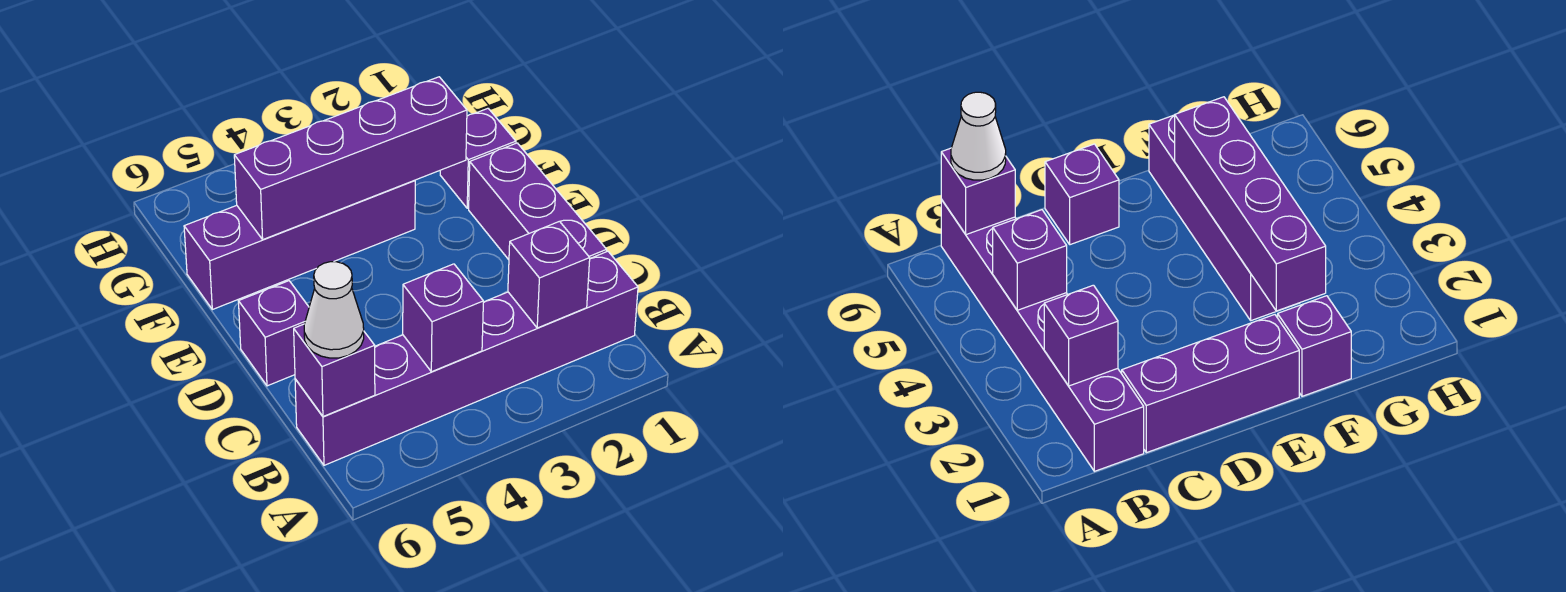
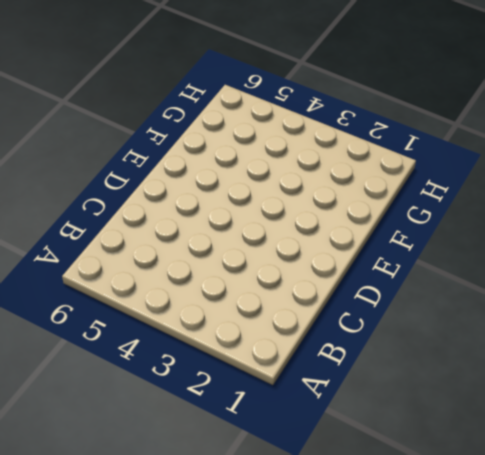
none -> purple brick B1:B6 level 1
none -> purple brick C1:E1 level 1

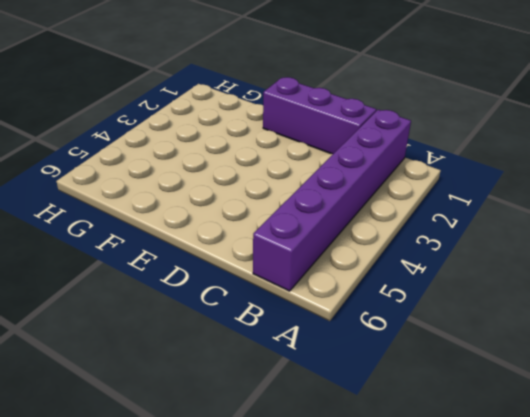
none -> purple brick D6 level 1
none -> purple brick F1 level 1

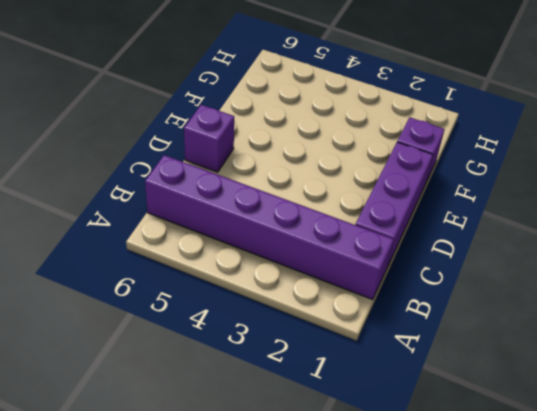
none -> purple brick F3:F6 level 1
none -> purple brick B2 level 2

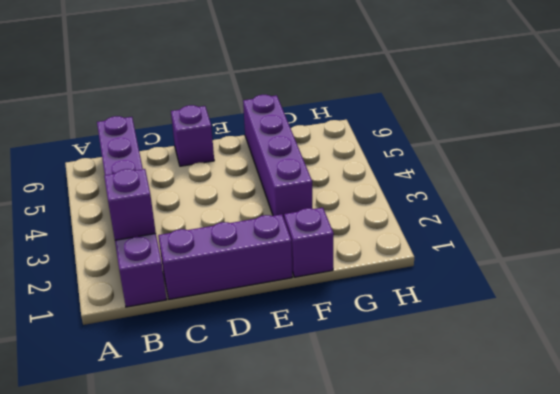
none -> purple brick B4 level 2
none -> purple brick B6 level 2

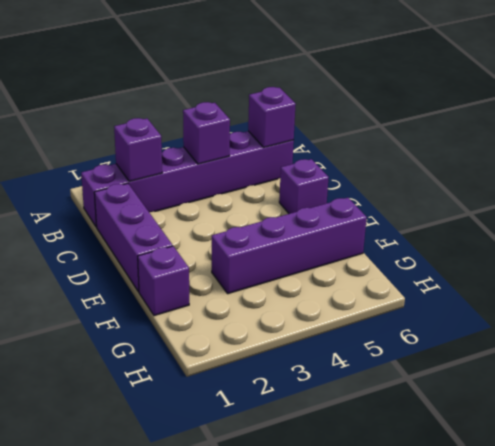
none -> purple brick F2:F5 level 2
none -> white cone B6 level 3

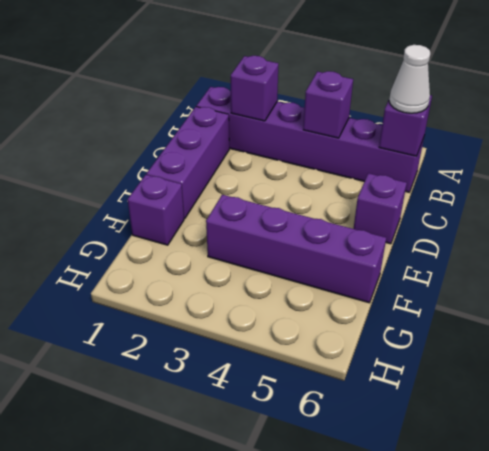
none -> purple brick F2:F5 level 2

